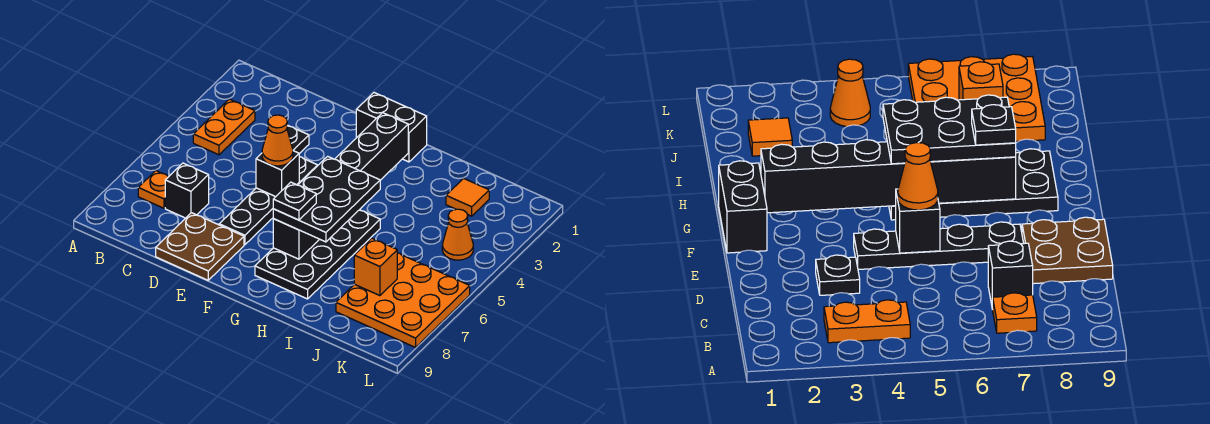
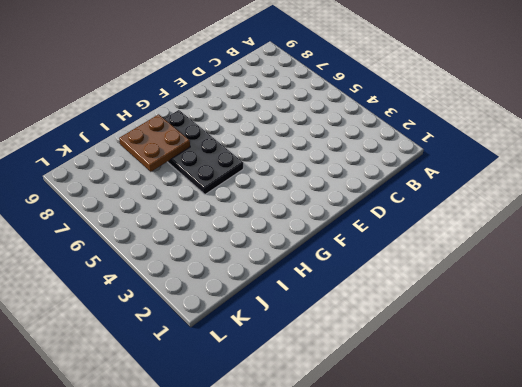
brown plate H7:I8 level 2 -> brown plate D8:E9 level 1
none -> orange plate B3:B4 level 1
none -> orange plate B7 level 1
none -> black brick C7 level 1

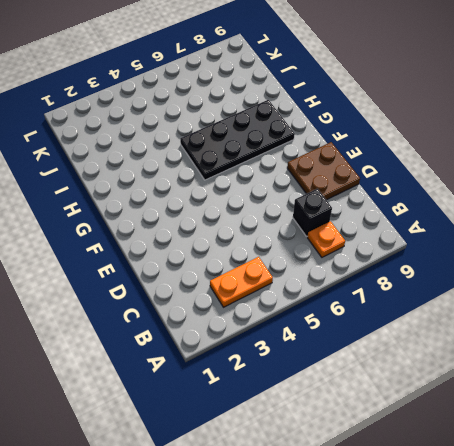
none -> black plate D3 level 1
none -> black plate E4:E7 level 1
none -> black brick F1:G1 level 1

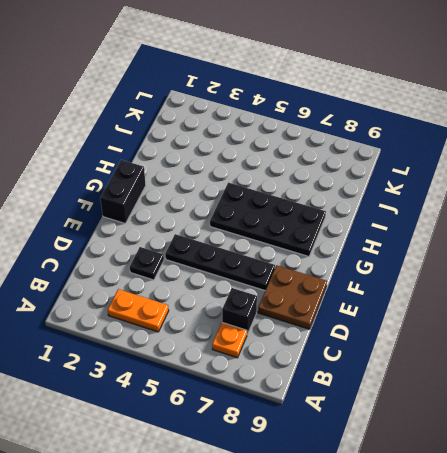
none -> orange tile J2 level 1
none -> orange plate J6:L8 level 1
none -> orange cone K4 level 1

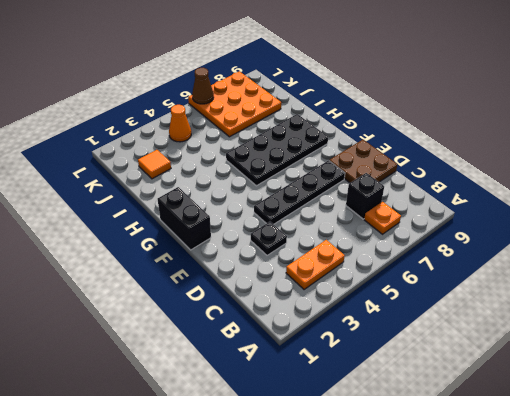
brown cone L6 level 2 -> none
none -> black brick E5 level 2
none -> black brick G2:G7 level 2
none -> orange brick J7 level 2

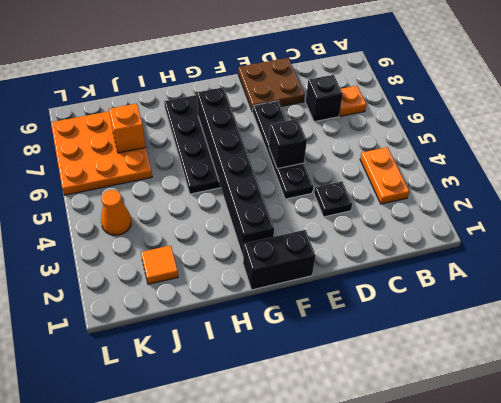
none -> orange cone E5 level 3
none -> black plate G5:H7 level 3
none -> black plate G7 level 4

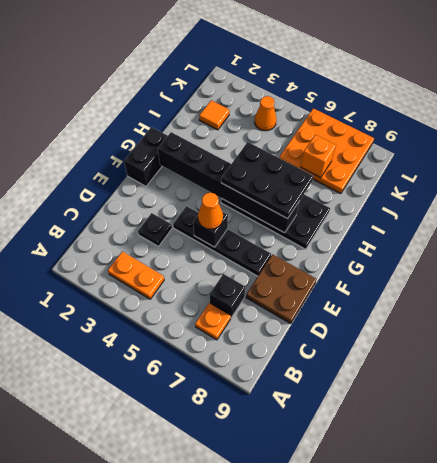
none -> black plate G7 level 4

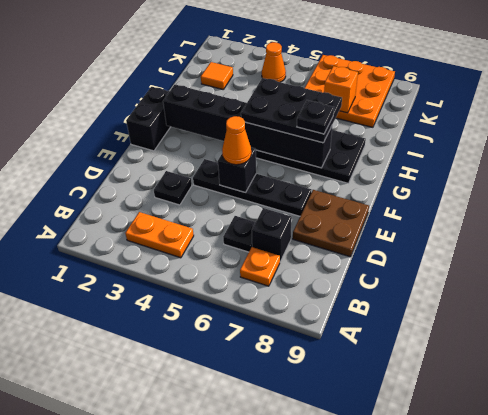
black plate C6 level 1 -> none

